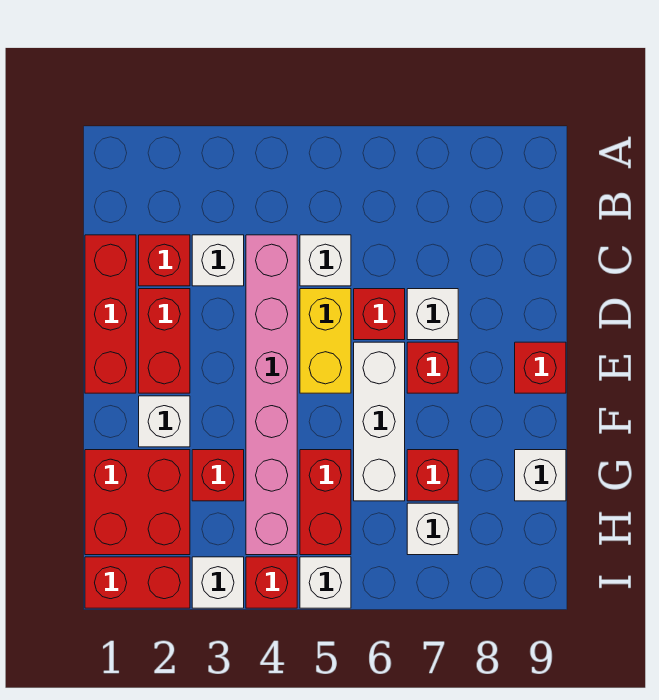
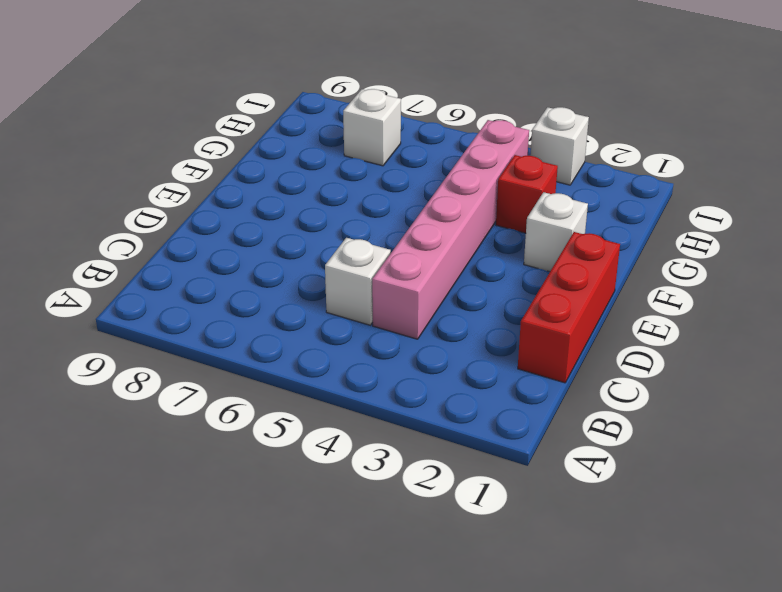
none -> red brick C2 level 1
none -> white brick C3 level 1
none -> red brick D2:E2 level 1

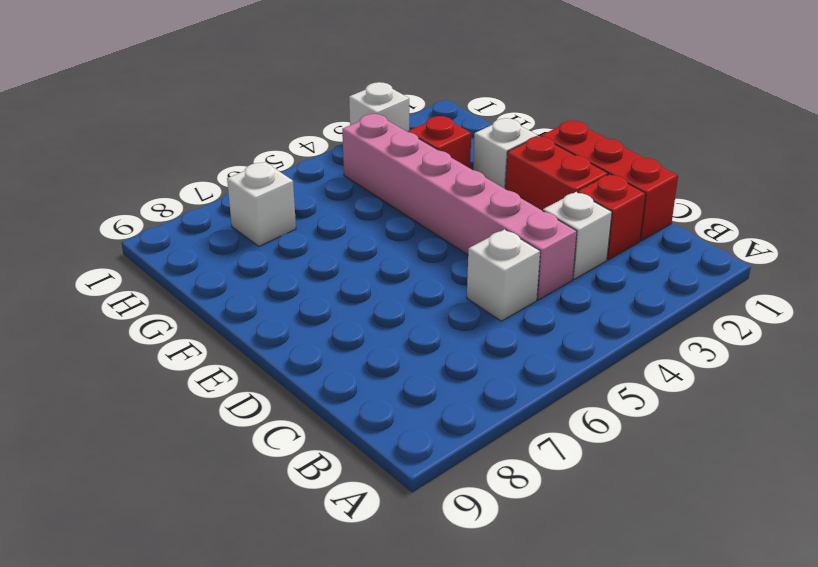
none -> yellow brick D5:E5 level 1
none -> red brick D6 level 1
none -> white brick D7 level 1

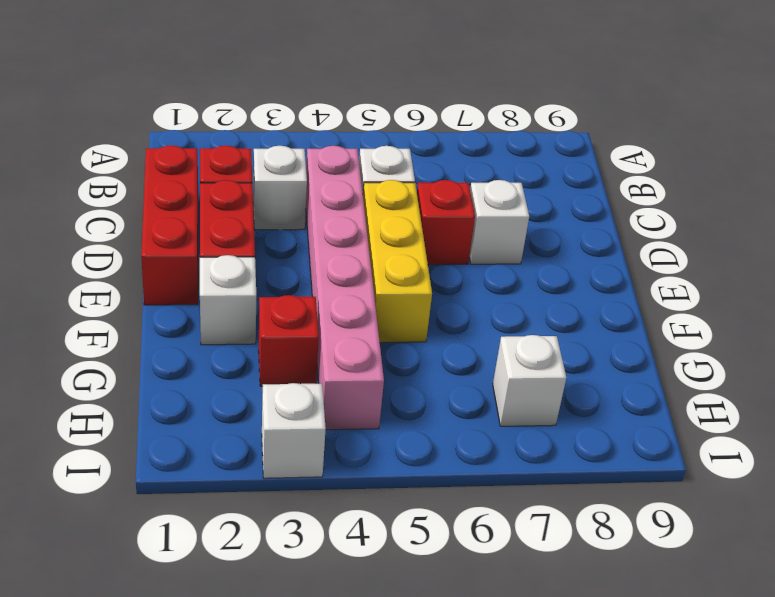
yellow brick D5:F5 level 1 -> yellow brick D5:E5 level 1
none -> white brick E6:G6 level 1
none -> red brick E7 level 1
none -> red brick E9 level 1

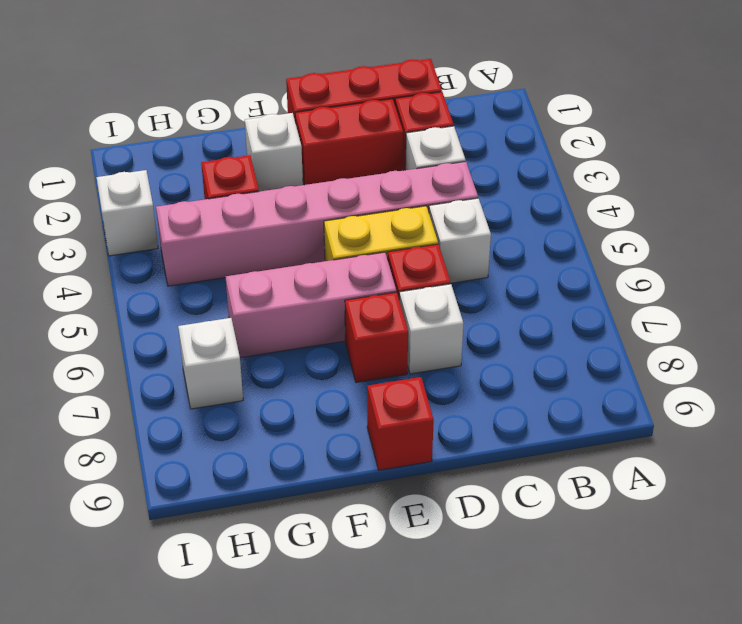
pink brick E6:G6 level 1 -> white brick E6:G6 level 1
none -> red brick G1:H2 level 1
none -> red brick G5:H5 level 1
none -> red brick G7 level 1

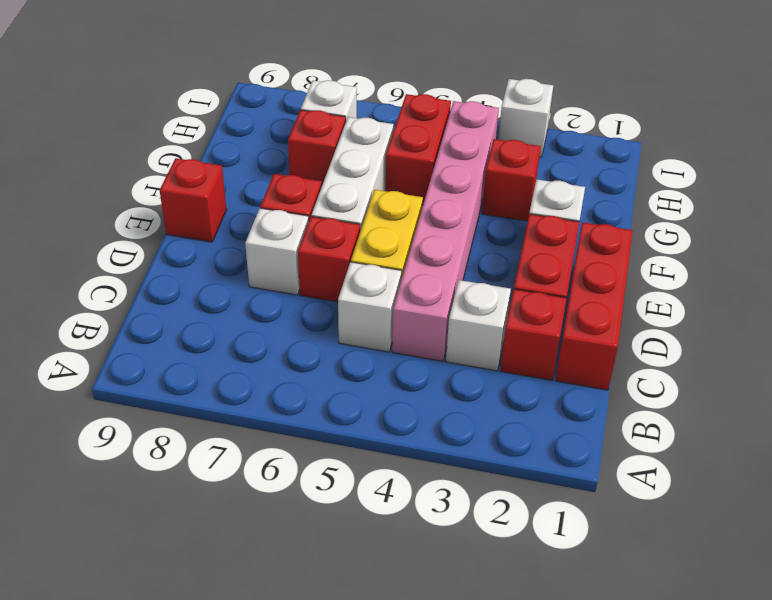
none -> red brick G1:H2 level 1
none -> white brick G9 level 1
none -> red brick I1:I2 level 1

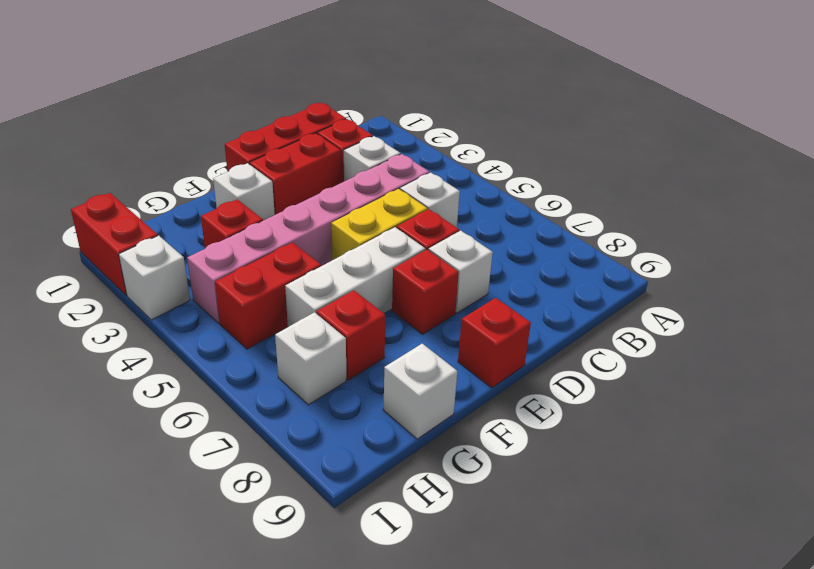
none -> red brick G1:H2 level 1
none -> red brick I4 level 1
none -> white brick I5 level 1

